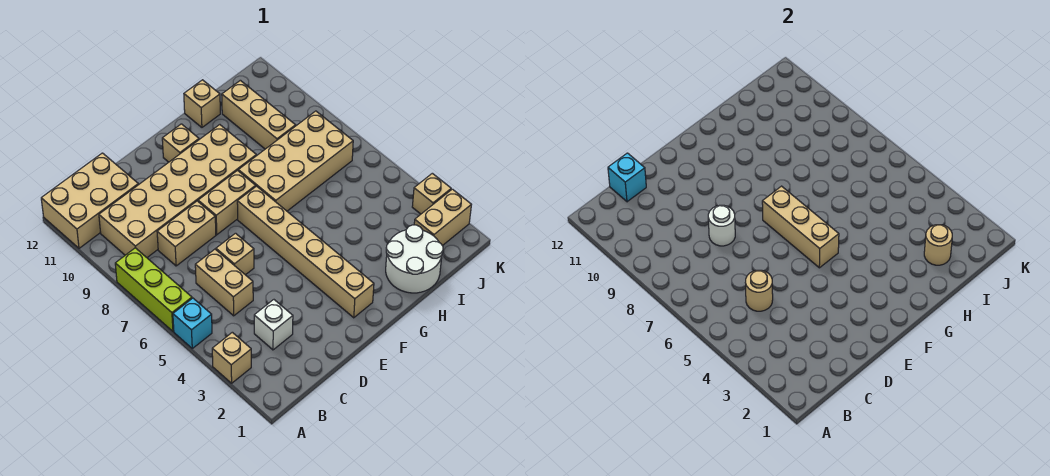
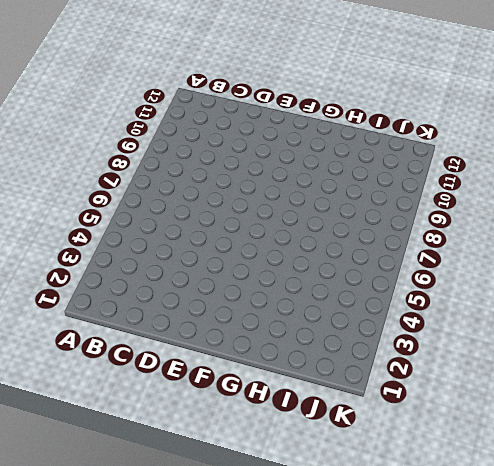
none -> tan brick A3 level 1
none -> cyan brick A5 level 1
none -> lime brick A6:A8 level 1

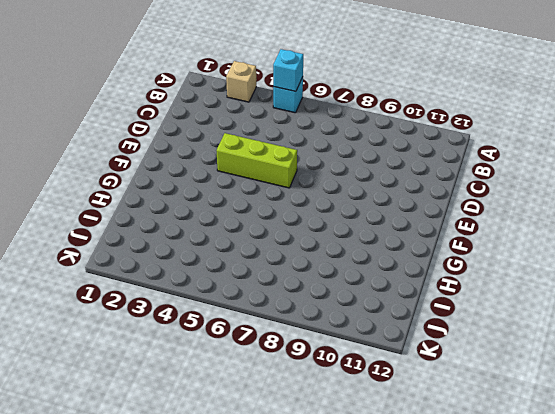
cyan brick A5 level 2 -> cyan brick C12 level 2
lime brick E4:E6 level 1 -> lime brick A6:A8 level 1
none -> tan brick A11:C12 level 1
none -> tan brick B9:G10 level 1
none -> white brick C3 level 1

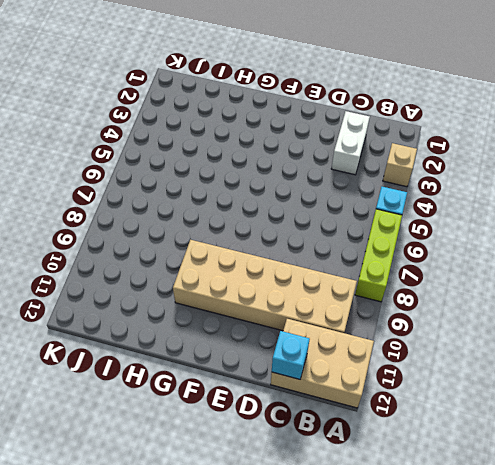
white brick C2:C3 level 1 -> white brick C3 level 1
none -> tan brick C5:C6 level 1
none -> tan brick C8:D8 level 1
none -> tan brick D6 level 1

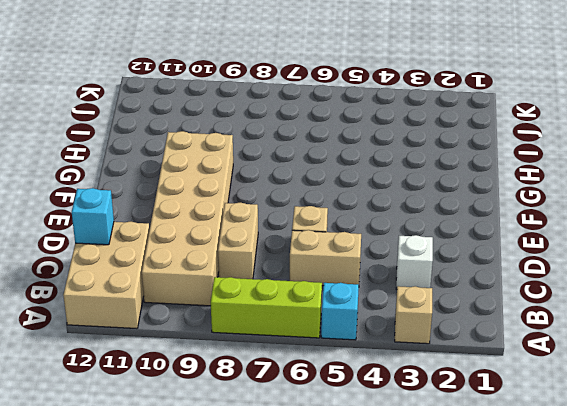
none -> tan brick E8:F8 level 1
none -> tan brick F2:F7 level 1
none -> tan brick F11 level 1

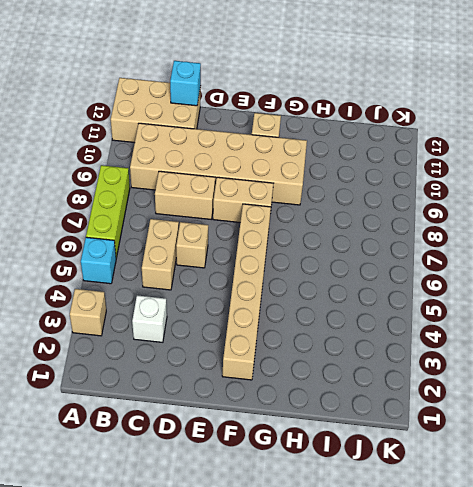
none -> tan brick G7:J8 level 1
none -> white round brick H1:I2 level 1
none -> tan brick H12 level 1

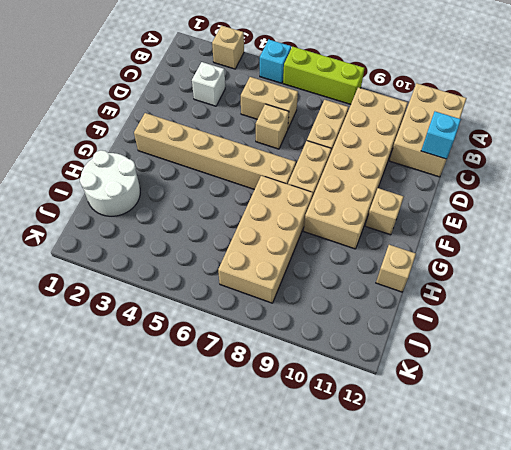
none -> tan brick I9:I11 level 1
none -> tan brick J2:K2 level 1
none -> tan brick K3 level 1

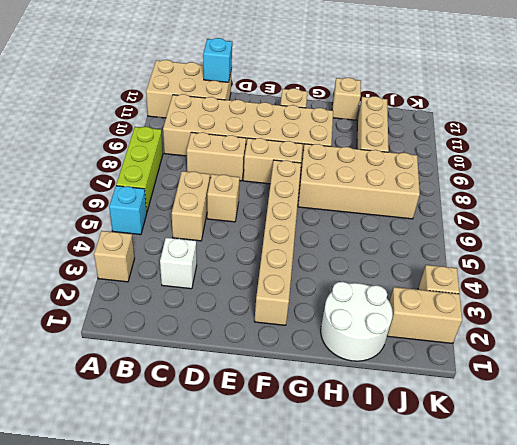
none -> tan round brick C5 level 2
none -> white round brick D8 level 2
none -> tan brick F5:F7 level 2

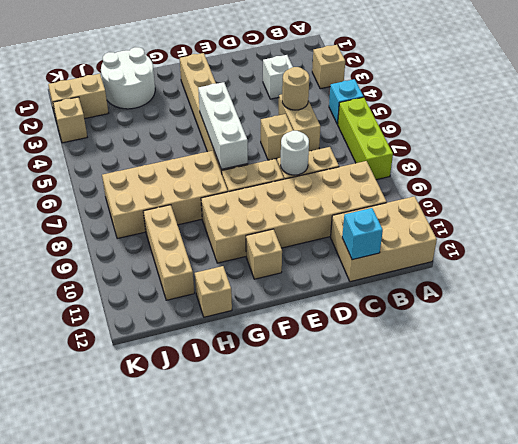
white brick F5:F7 level 2 -> tan brick F5:F7 level 2
none -> tan round brick I2 level 2

